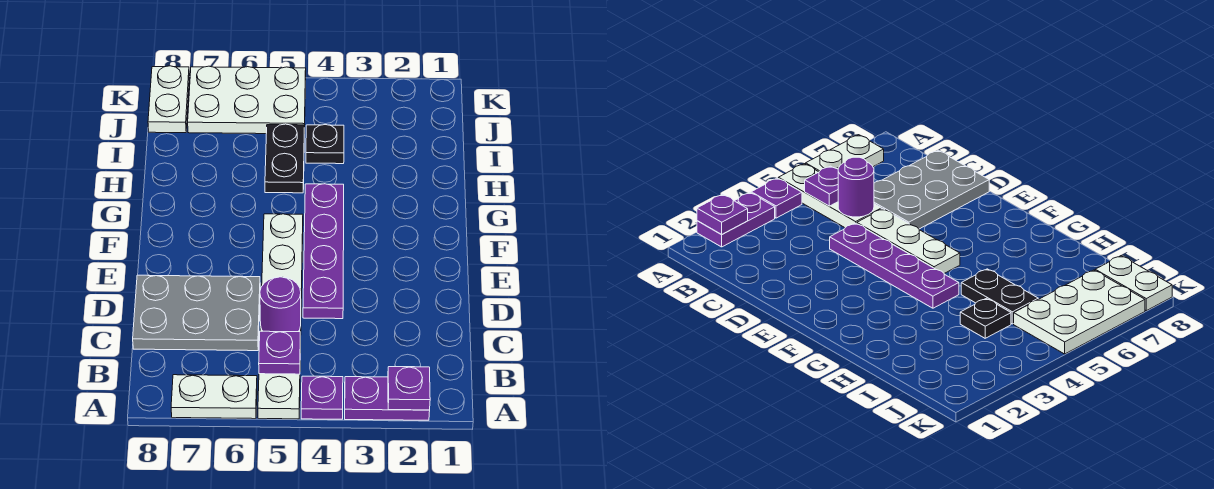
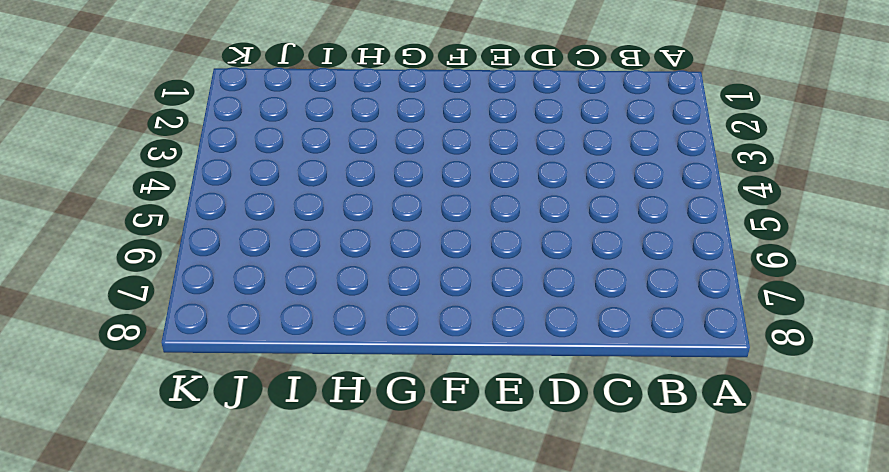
none -> purple plate A2:A3 level 1
none -> purple plate A4 level 1
none -> white plate A5:C5 level 1

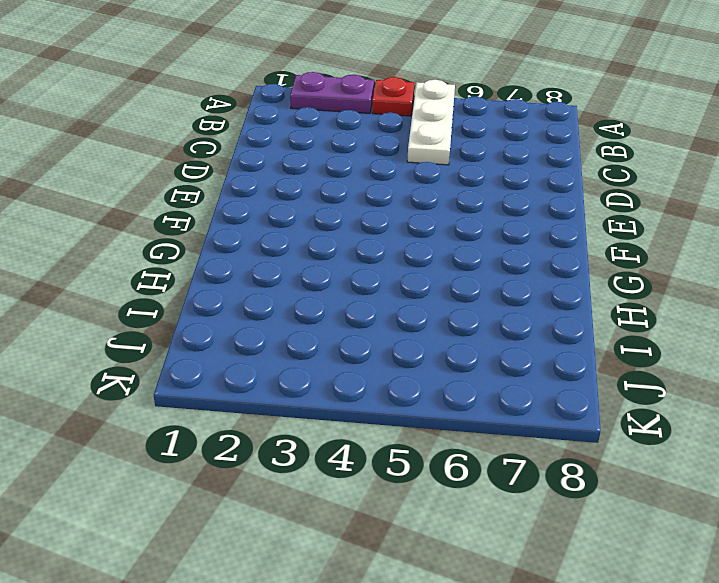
red plate A4 level 1 -> purple plate A4 level 1
none -> white plate A6:A7 level 1
none -> grey plate C6:D8 level 1
none -> purple plate D4:G4 level 1

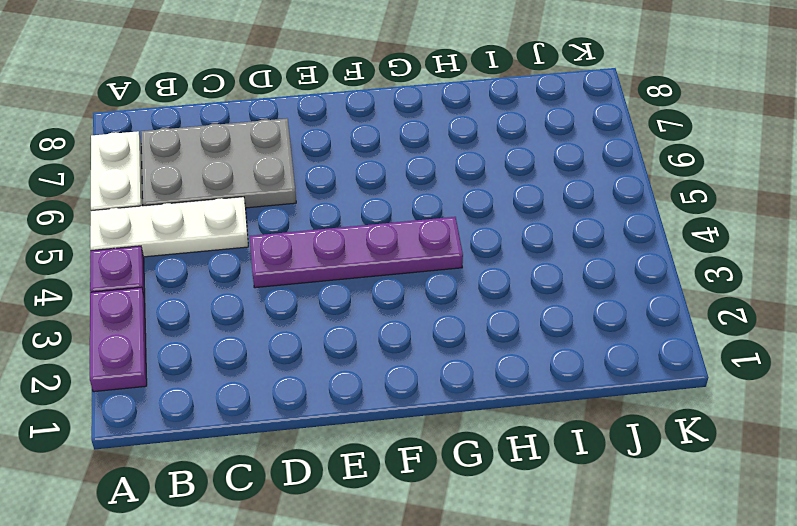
grey plate B6:D7 level 1 -> grey plate C6:D8 level 1
none -> white plate D5:F5 level 1
none -> black plate H5:I5 level 1
none -> black plate I4 level 1

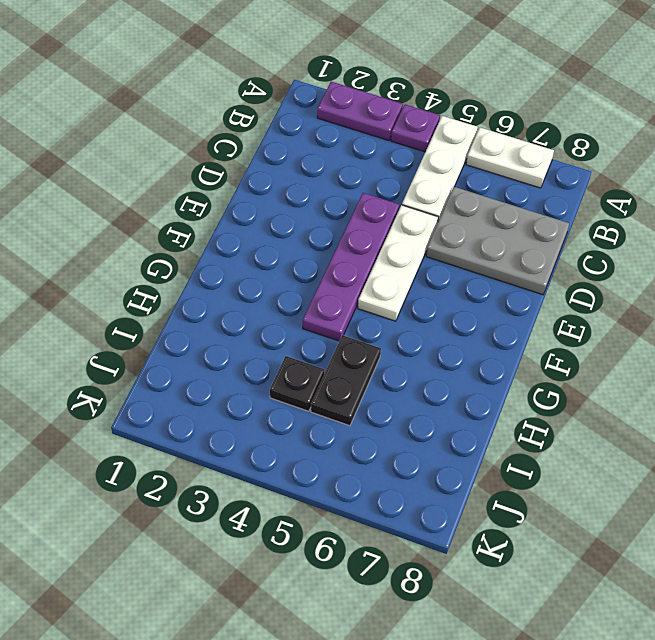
none -> white plate J5:K7 level 1
none -> white plate J8:K8 level 1
none -> purple plate A2 level 2

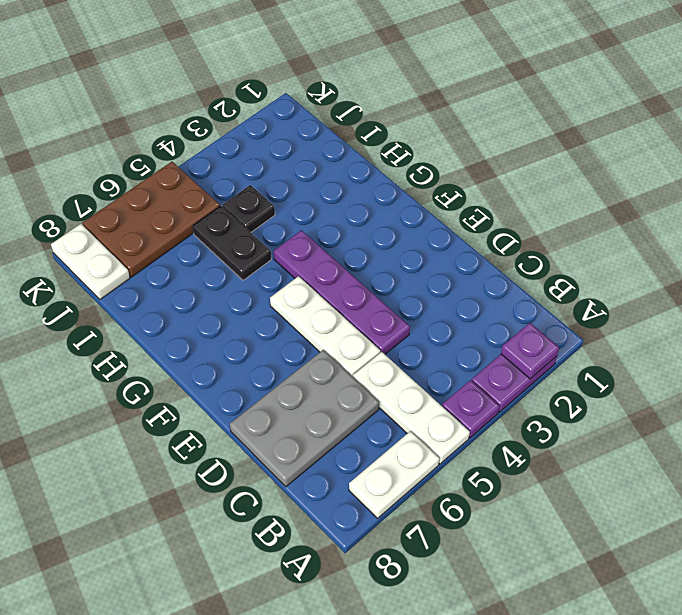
brown plate J5:K7 level 1 -> white plate J5:K7 level 1
none -> purple plate B5 level 2
none -> purple round brick C5 level 2

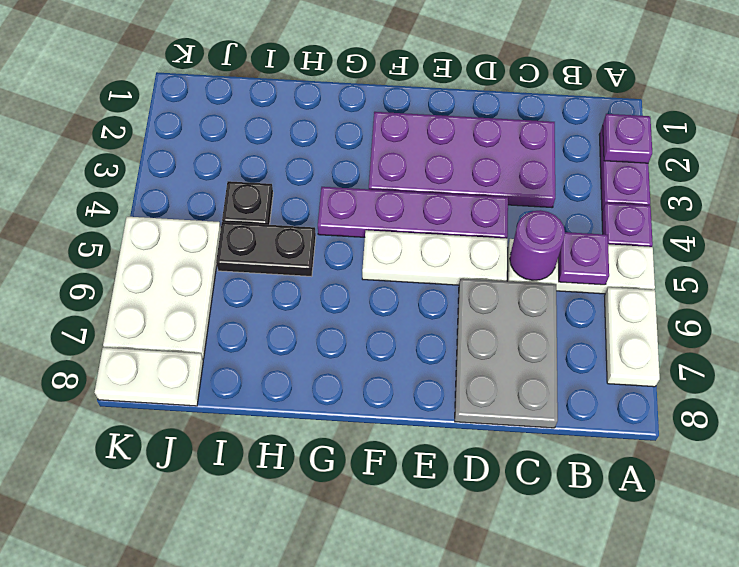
purple plate C2:F3 level 1 -> none

